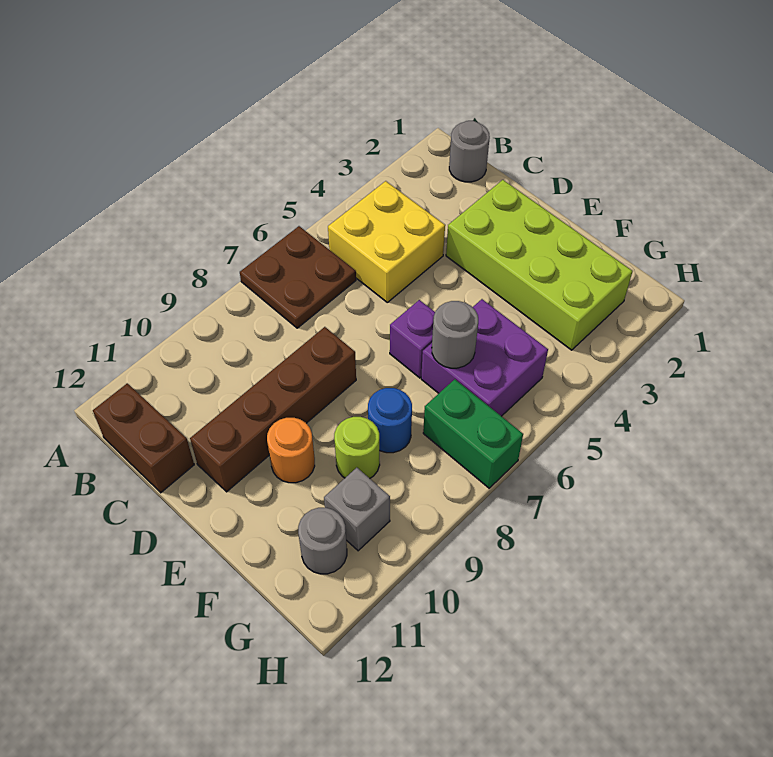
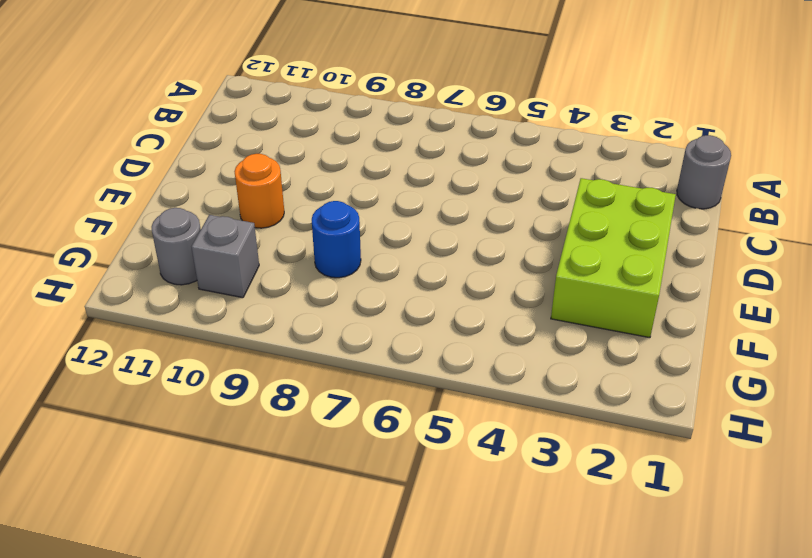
lime brick D2:F3 level 1 -> lime brick D2:G3 level 1
none -> brown plate A6:B7 level 1
none -> yellow brick B4:C5 level 1
none -> brown brick B12:C12 level 1

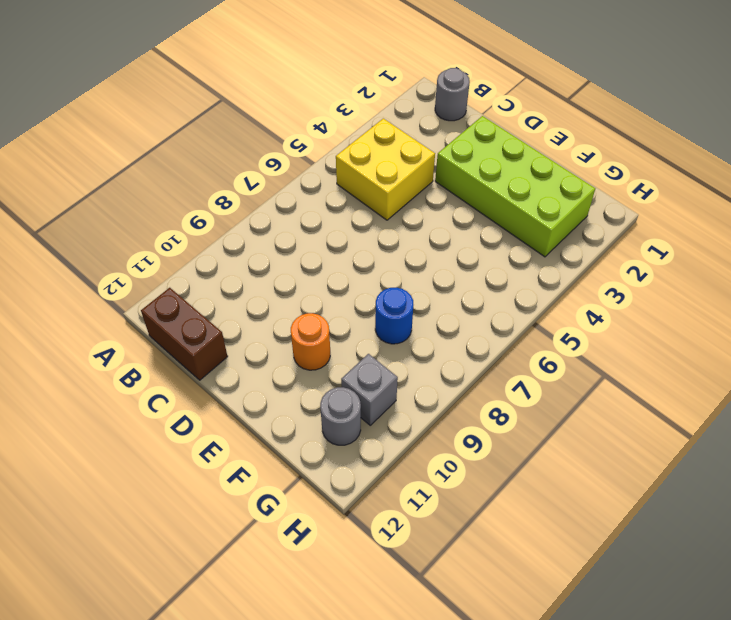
none -> brown plate A6:B7 level 1
none -> brown brick D8:D11 level 1
none -> purple brick E6 level 1

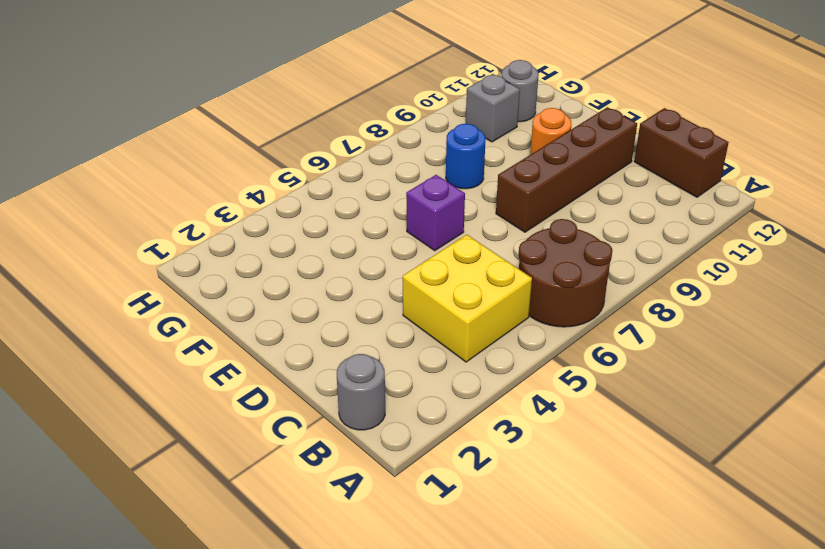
brown round brick A6:B7 level 1 -> brown plate A6:B7 level 1
none -> lime brick D2:G3 level 1
none -> purple brick F5:G6 level 1
none -> lime round brick F9 level 1

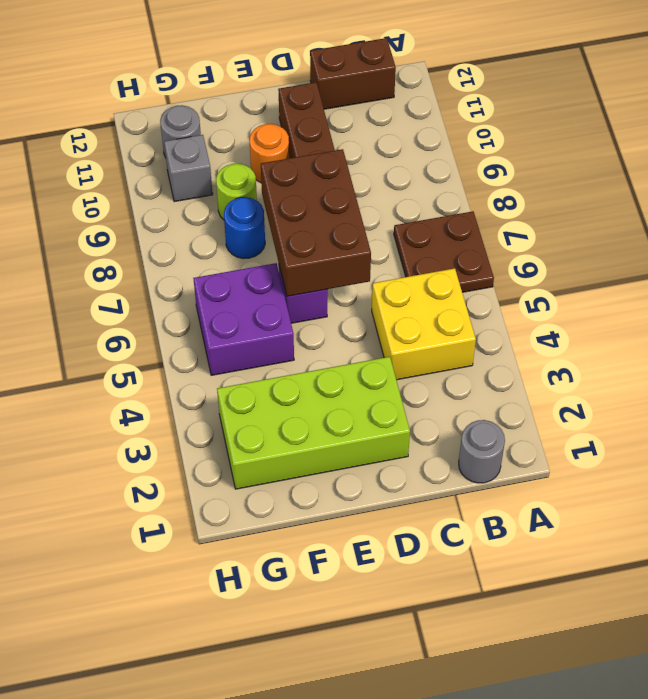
brown brick D6:E8 level 2 -> none
none -> green brick G7:H7 level 1
none -> grey round brick F6 level 2

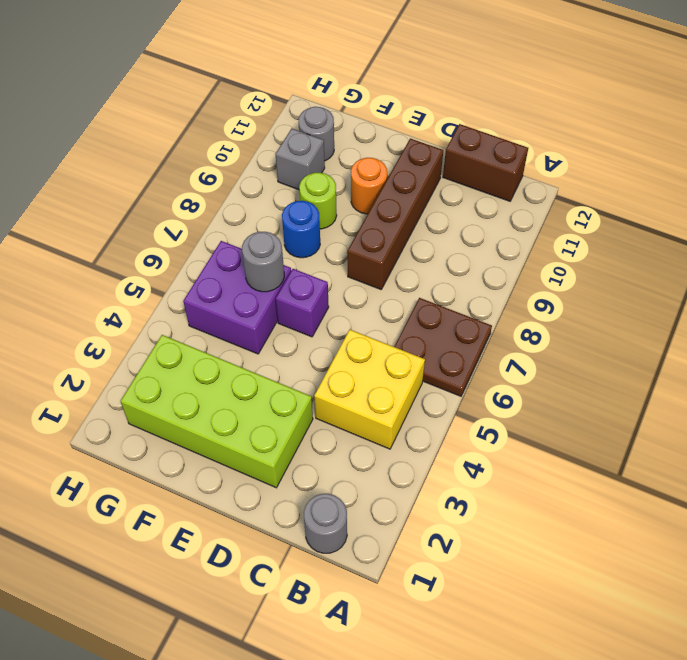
none -> green brick G7:H7 level 1

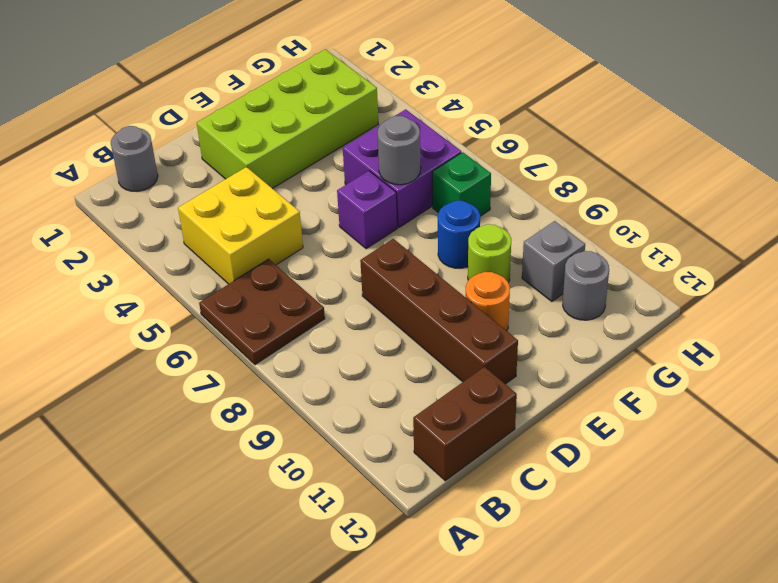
green brick G7 level 1 -> green brick G7:H7 level 1

